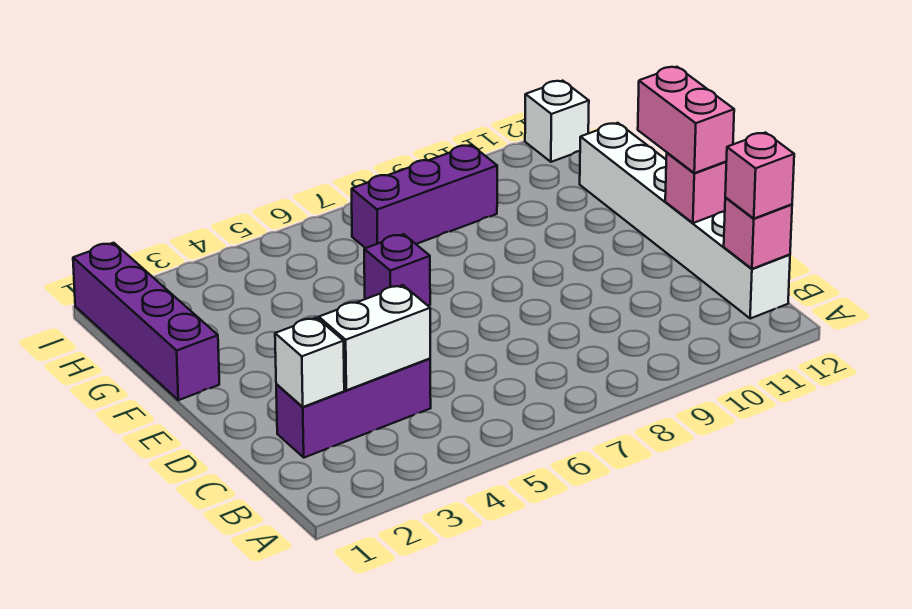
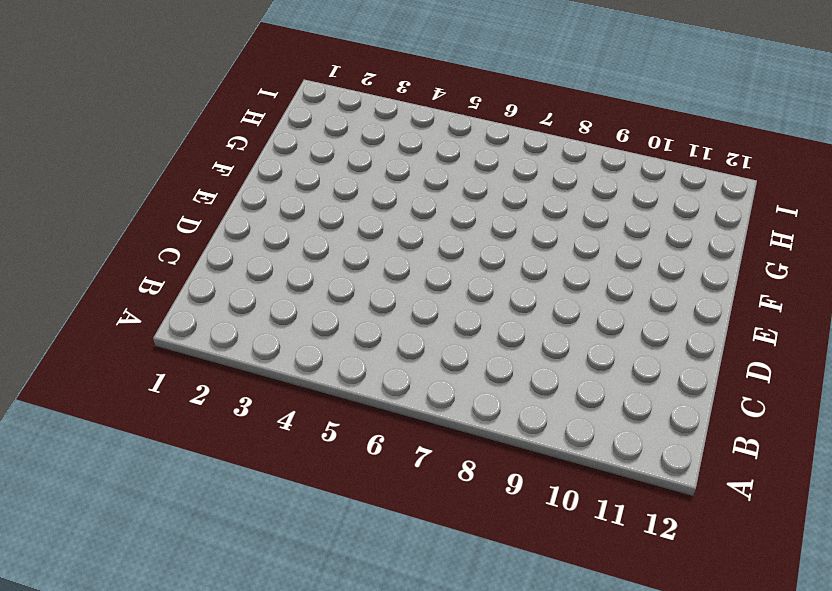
none -> white brick B12:G12 level 1
none -> purple brick C2:C4 level 1
none -> purple brick F1:I1 level 1

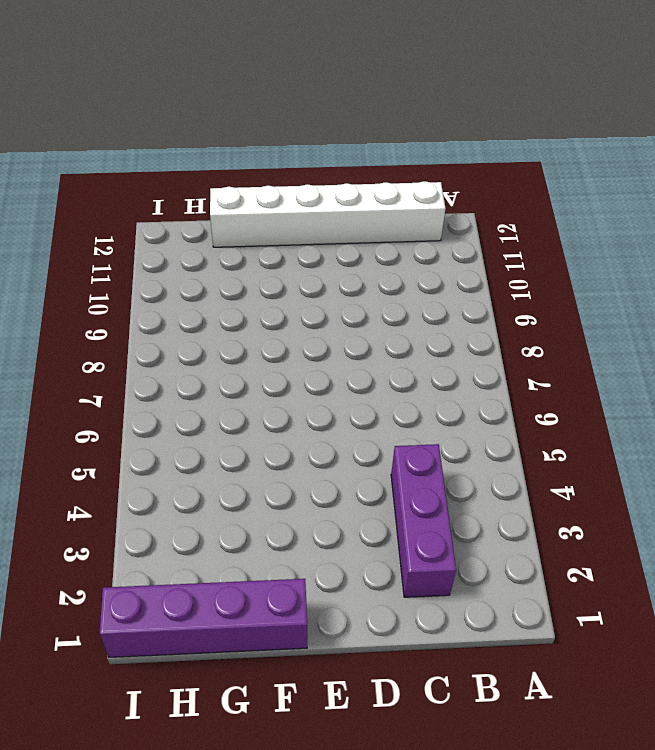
none -> purple brick F6 level 1
none -> purple brick H7:H9 level 1
none -> white brick I12 level 1

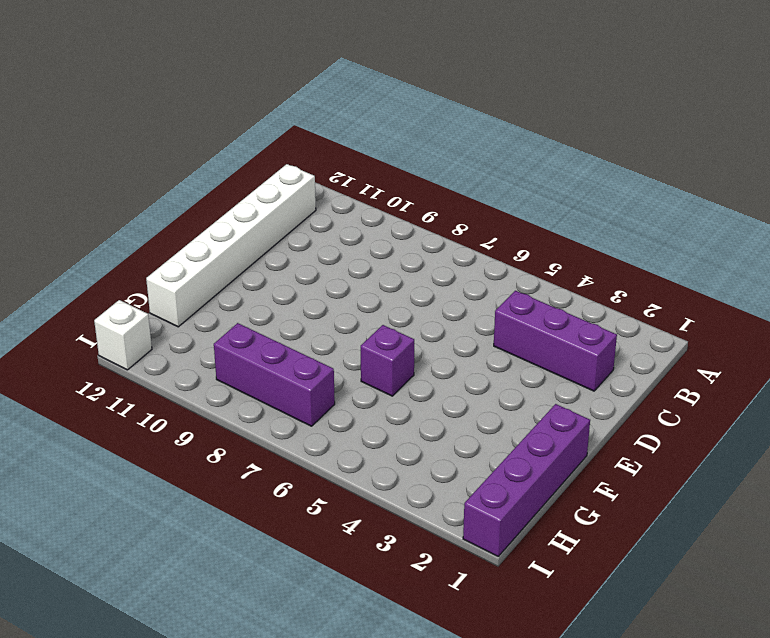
none -> pink brick B12 level 2
none -> white brick C2 level 2
none -> white brick C3:C4 level 2

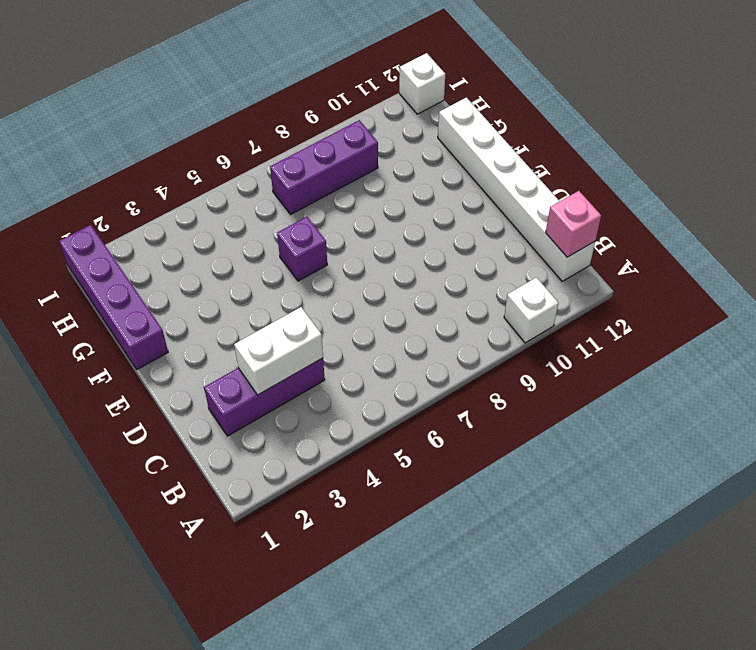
white brick A10 level 1 -> white brick C2 level 2
none -> pink brick D12 level 2
none -> pink brick B12 level 3
none -> pink brick D12:E12 level 3

